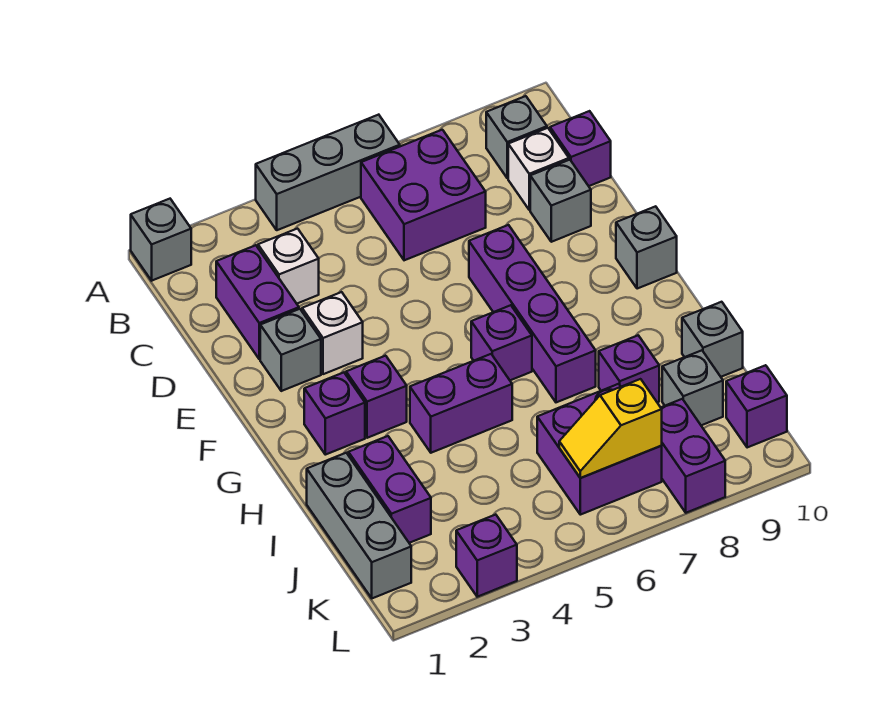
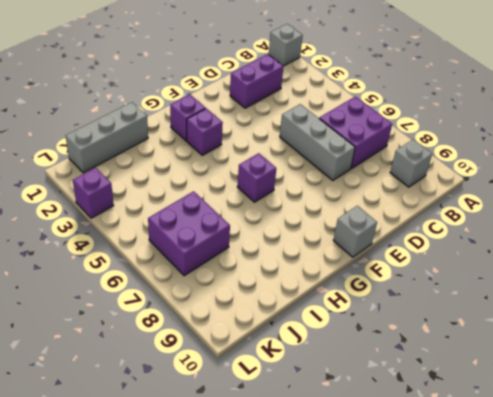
grey brick D5:D7 level 1 -> grey brick A4:A6 level 1
none -> white brick C3 level 1
none -> white brick C9 level 1
none -> purple brick C10 level 1

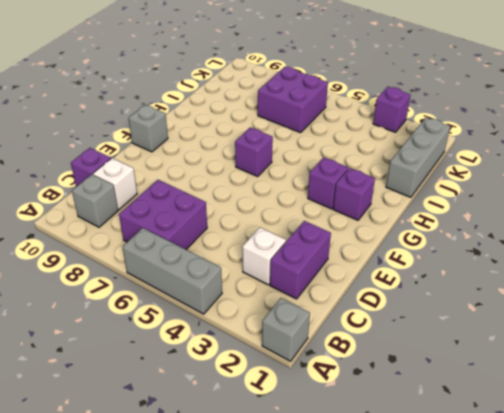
none -> grey brick D9 level 1
none -> grey brick E2 level 1
none -> white brick E3 level 1

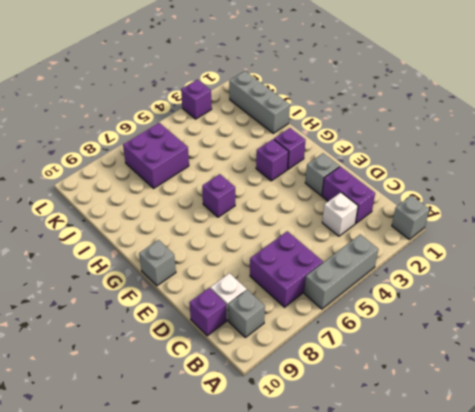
none -> grey brick D9 level 1
none -> white brick E3 level 1
none -> purple brick E7:H7 level 1

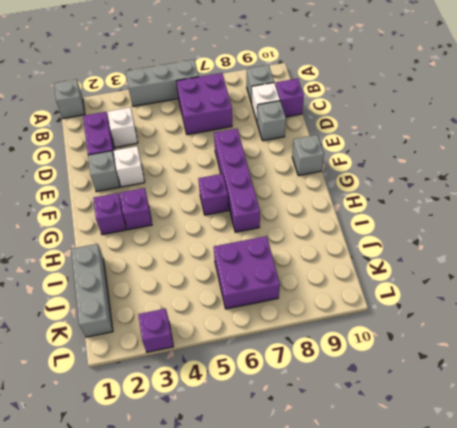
none -> purple brick H4:H5 level 1
none -> purple brick I2:J2 level 1
none -> purple brick I8 level 1

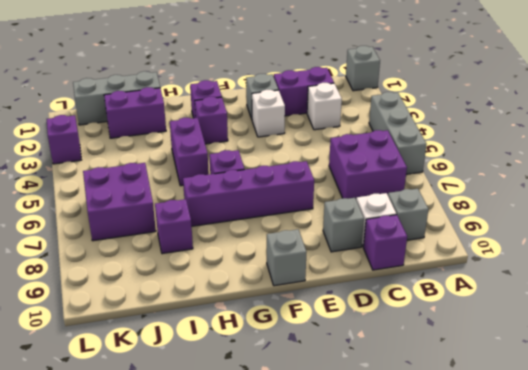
none -> grey brick I10 level 1
none -> grey brick J9 level 1
none -> purple brick K8:L8 level 1

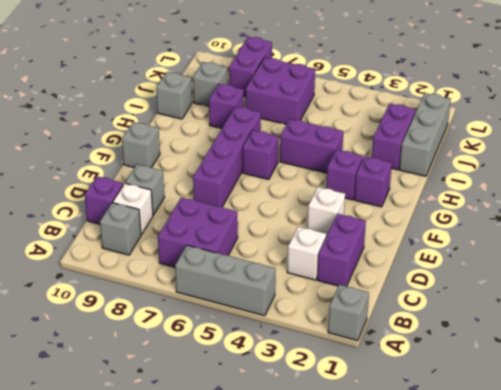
none -> grey brick E2 level 1
none -> purple brick K10 level 1
none -> purple brick L3 level 1

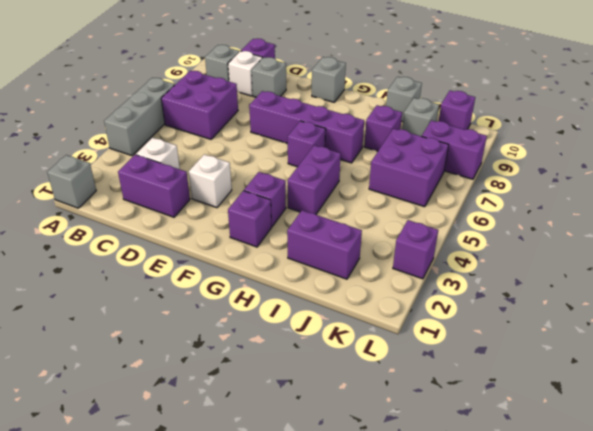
none -> grey brick E2 level 1
none -> grey brick I1:K1 level 1
none -> yellow slope K6:K7 level 2 top 7

